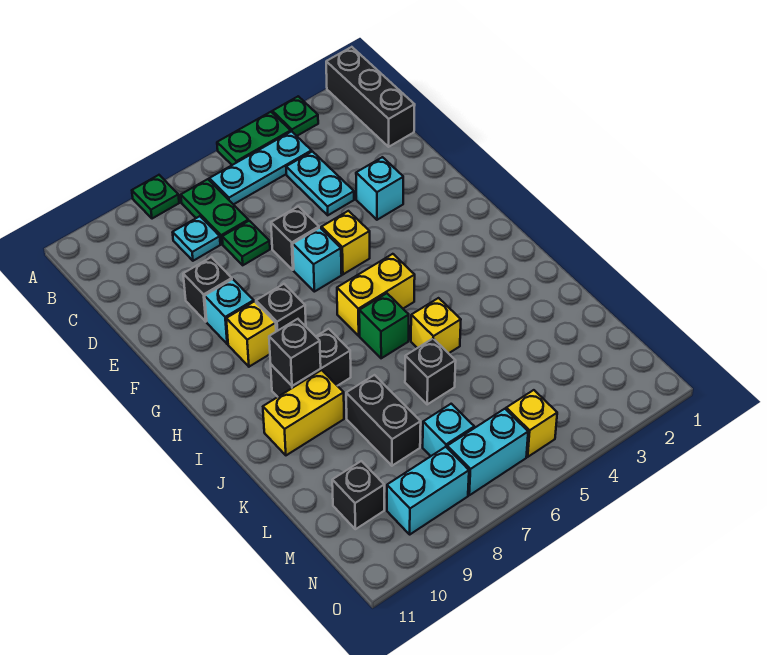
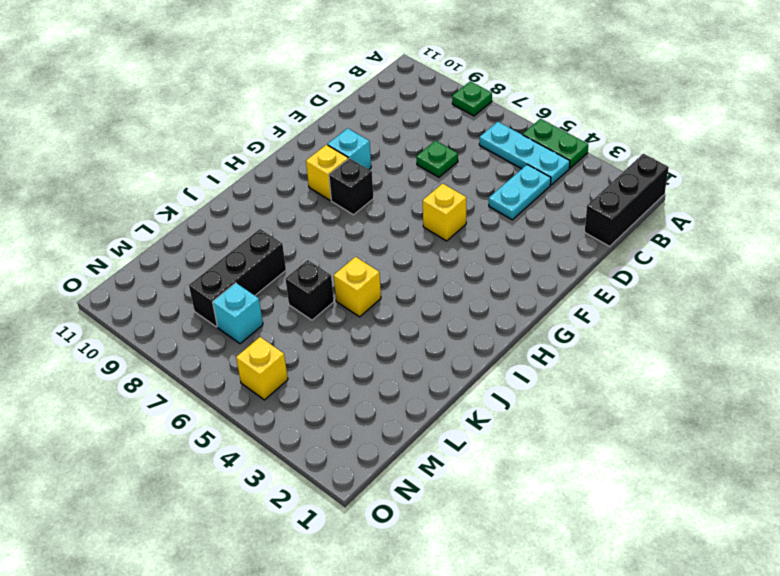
black brick K8:M8 level 1 -> black brick K8:L8 level 1
none -> green plate A3 level 1
none -> green plate B7:C7 level 1
none -> cyan plate C8 level 1
none -> cyan brick E3 level 1

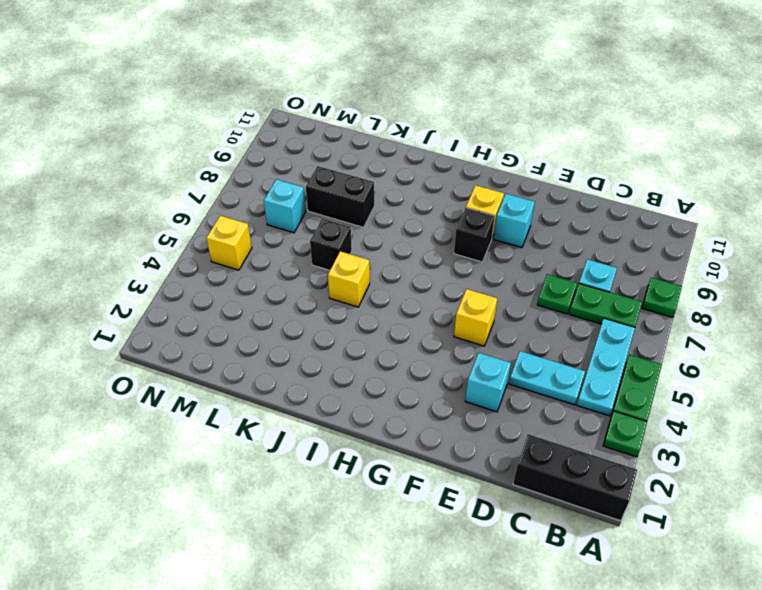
none -> black brick E6 level 1
none -> black brick E9 level 1
none -> cyan brick F6 level 1
none -> yellow brick H5:H6 level 1

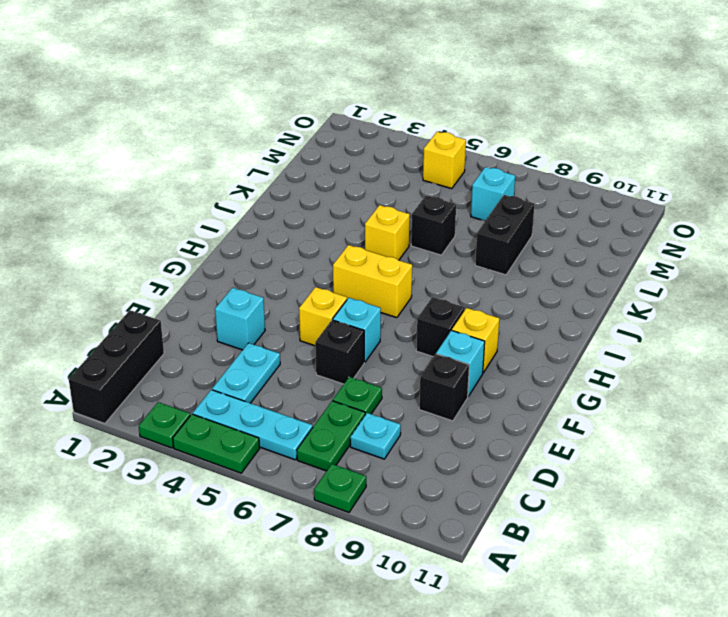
none -> green brick I6 level 1
none -> black brick I8:I9 level 1
none -> yellow brick J9:J10 level 1
none -> black brick M10 level 1

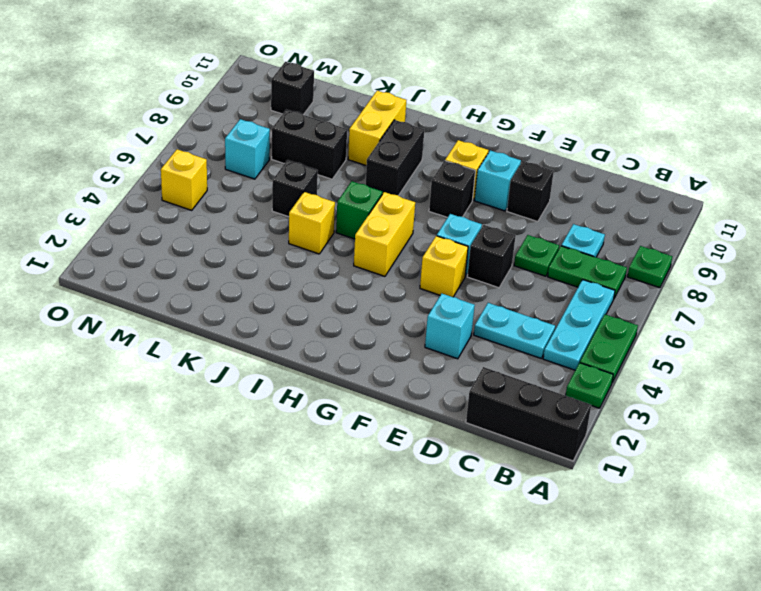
none -> cyan brick N6:N7 level 1
none -> cyan brick N8:N9 level 1
none -> black brick I9 level 2

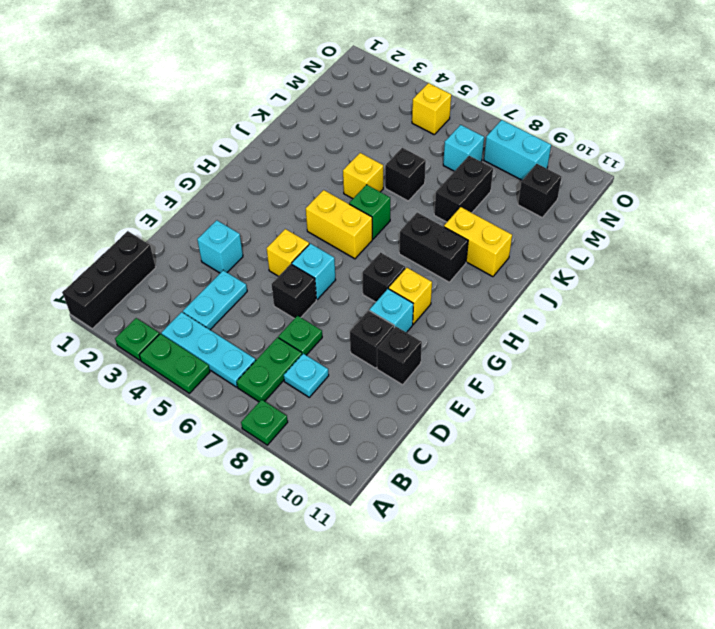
black brick E10 level 1 -> black brick I9 level 2
none -> cyan brick N6:N7 level 1

